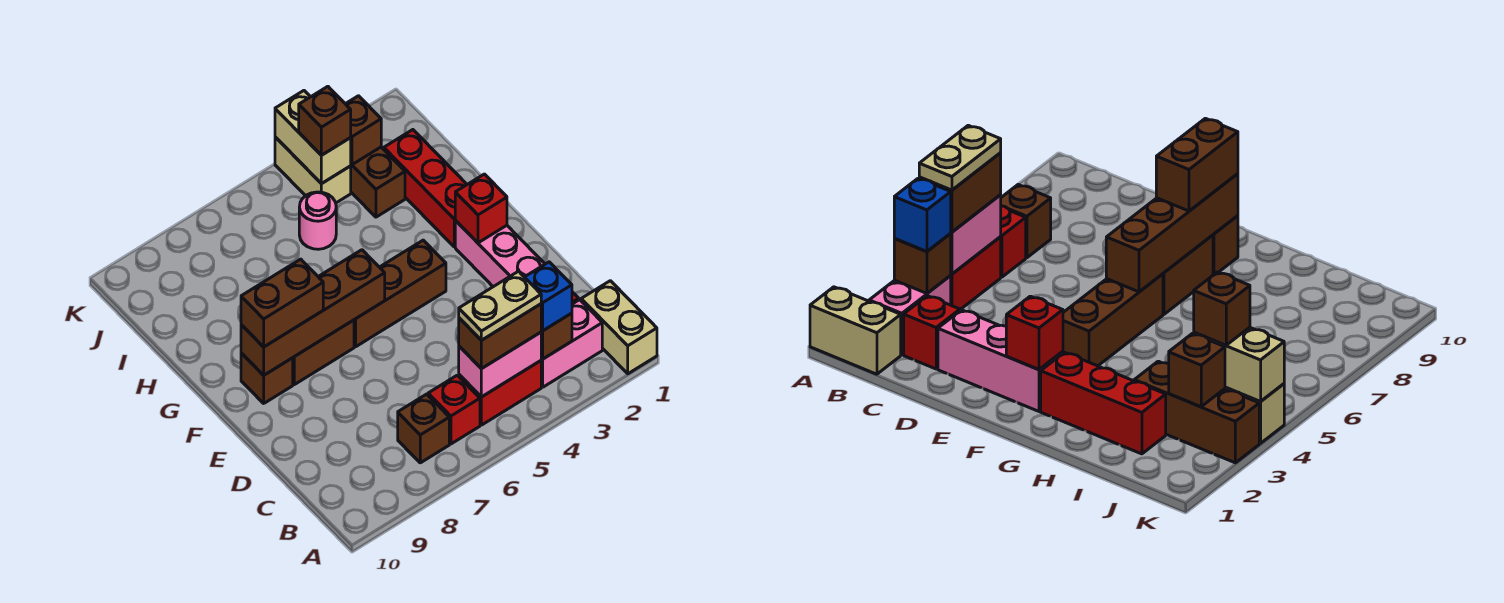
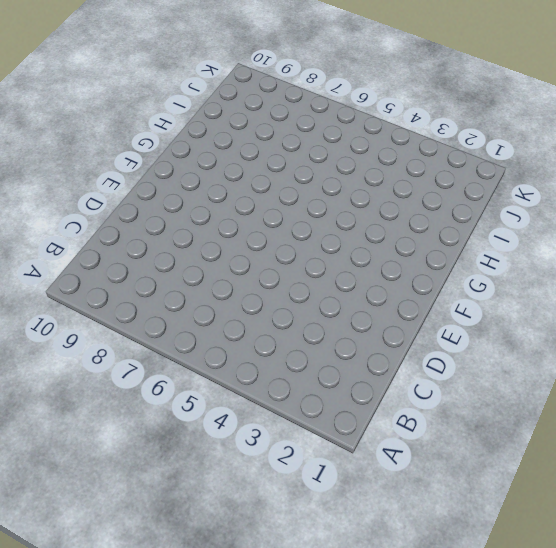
none -> tan brick A1:B1 level 1
none -> pink brick B2:B3 level 1
none -> red brick B4:B5 level 1

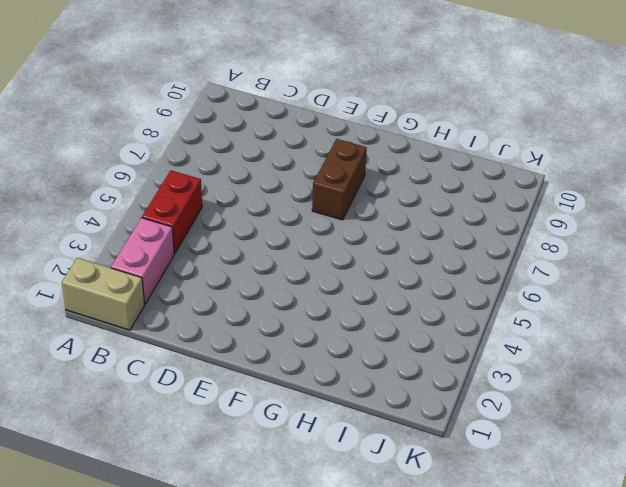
none -> red brick B6 level 1
none -> brown brick B7 level 1
none -> red brick C2 level 1

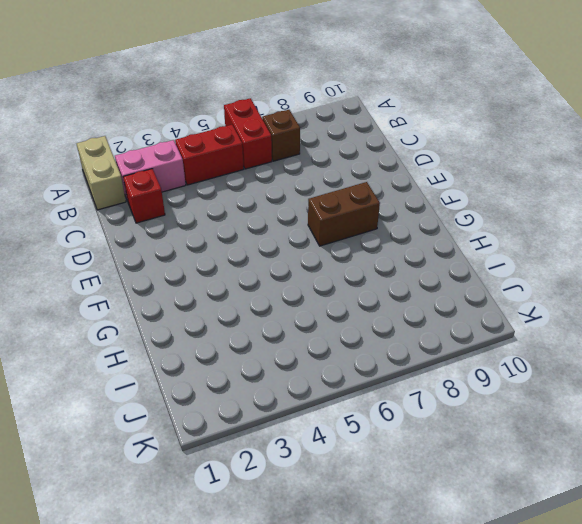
red brick A6:B6 level 1 -> red brick B6 level 1
none -> pink brick D2:F2 level 1
none -> brown brick F4:F6 level 1
none -> brown brick F9 level 1

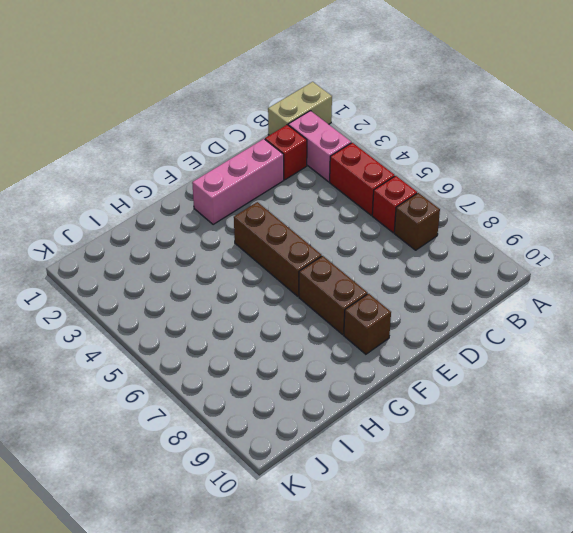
none -> red brick G2:I2 level 1
none -> brown brick I3:K3 level 1
none -> pink round brick I5 level 1

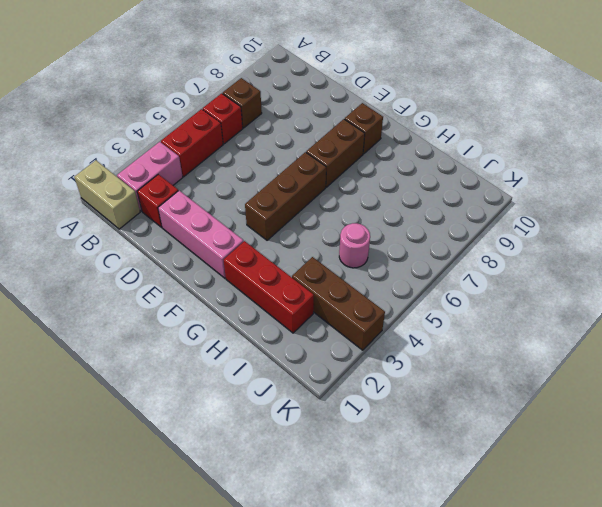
none -> tan brick J4:K4 level 1
none -> brown brick B3 level 2
none -> pink brick B4:B5 level 2

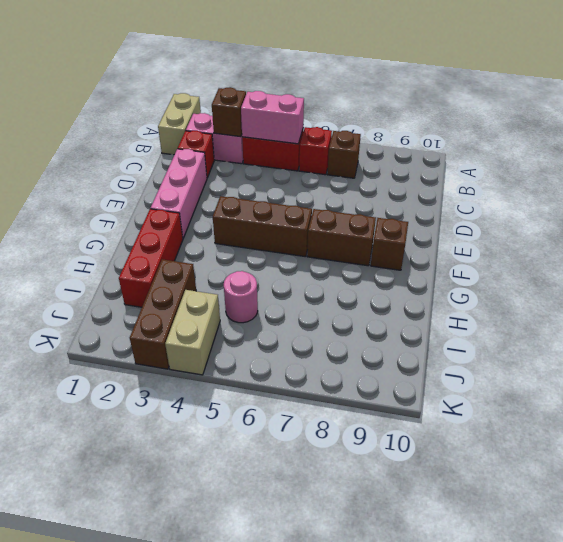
none -> red brick F2 level 2
none -> brown brick F6:F9 level 2
none -> brown brick J3 level 2

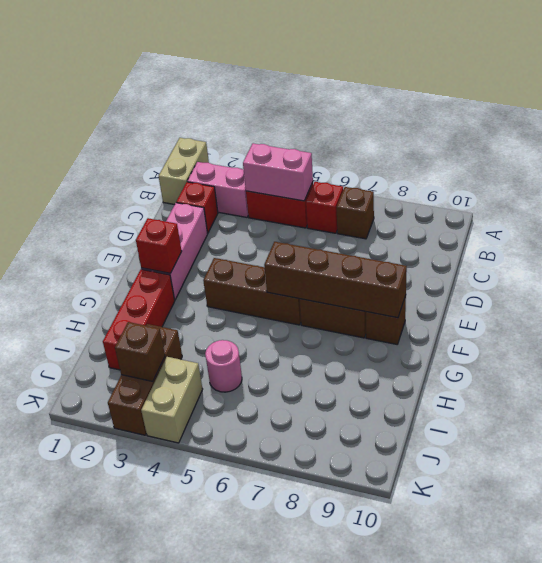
none -> brown brick B3 level 2
none -> tan brick J4:K4 level 2
none -> blue brick B3 level 3

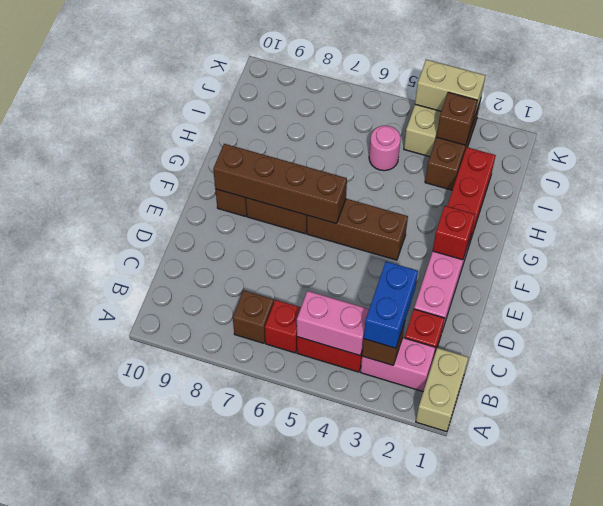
blue brick B3:C3 level 3 -> blue brick B3 level 3
tan brick K3:K4 level 2 -> tan brick J4:K4 level 2
none -> brown brick B4:B5 level 3
none -> brown brick F8:F9 level 3
none -> brown brick J4 level 3

